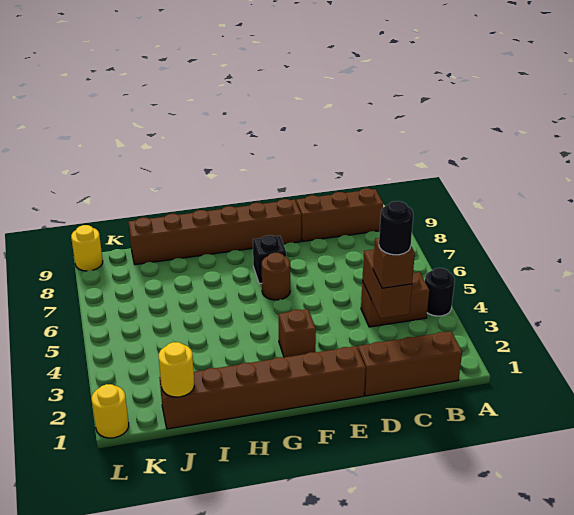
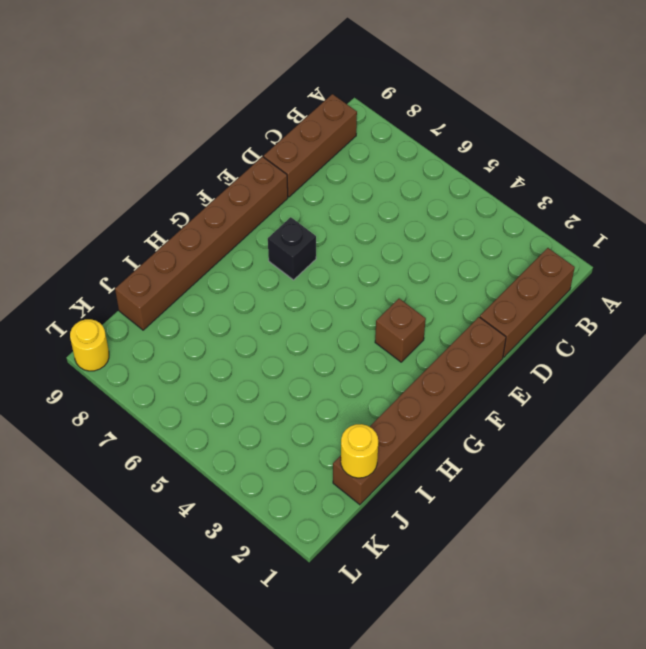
none -> black round brick A4 level 1
none -> brown brick B4:C4 level 1
none -> brown round brick F6 level 1

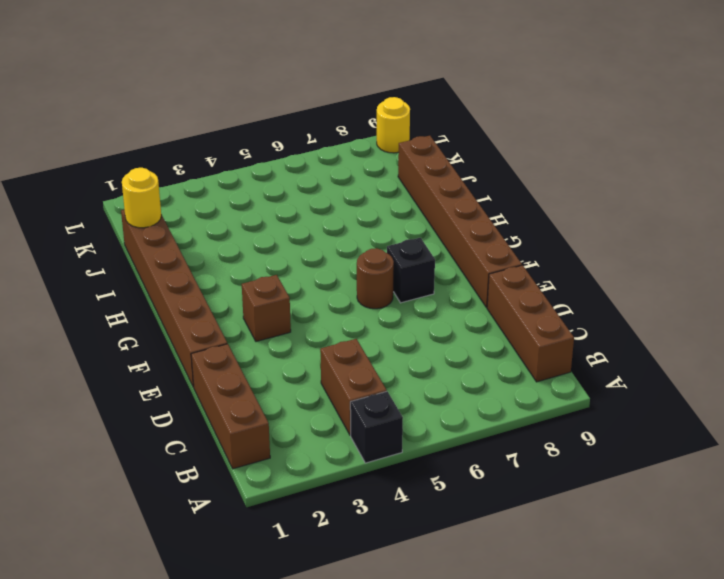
black brick A4 level 1 -> black round brick A4 level 1
none -> yellow round brick L1 level 1
none -> brown brick C3:C4 level 2
none -> brown brick C3 level 3

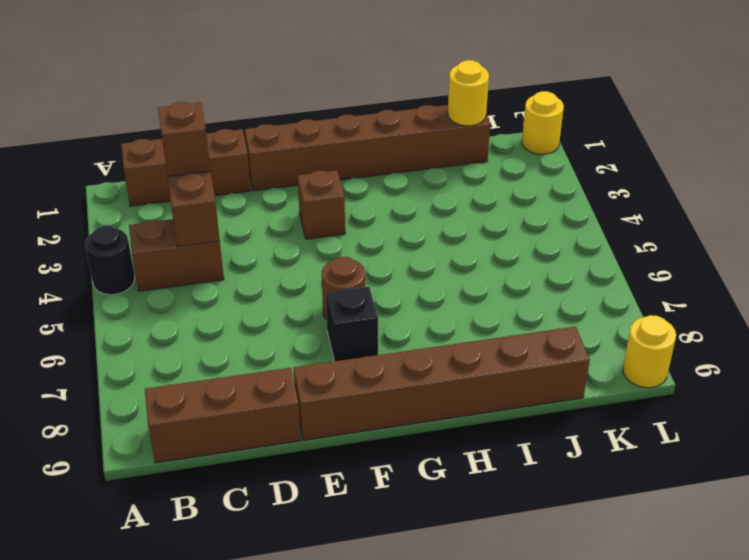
none -> black round brick C3 level 4

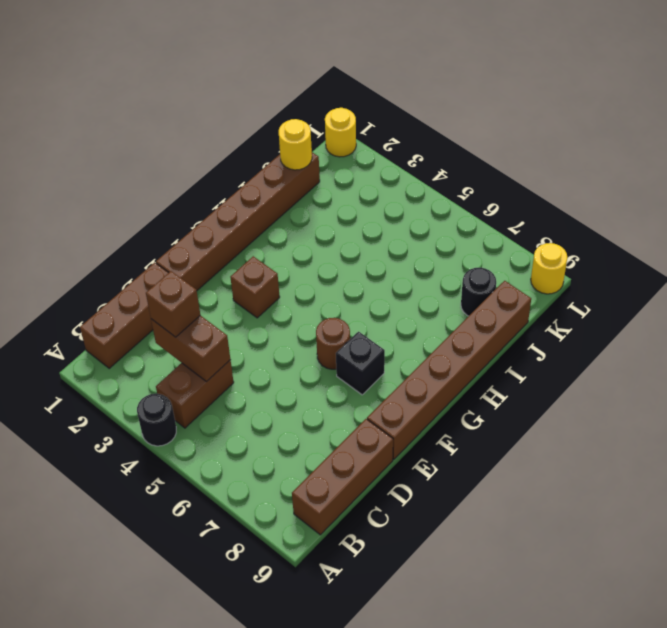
black round brick J8 level 1 -> black round brick C3 level 4

